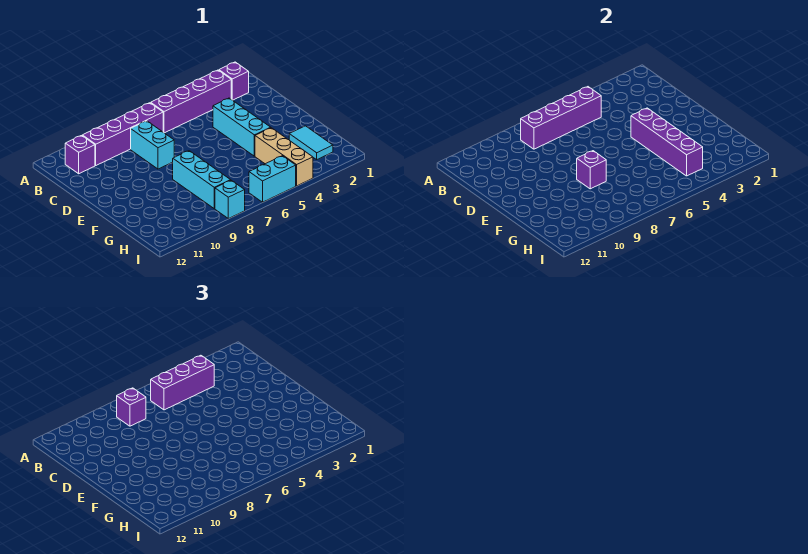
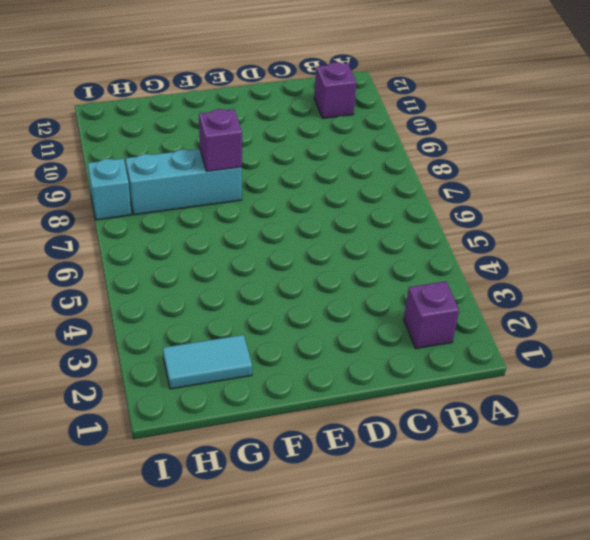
none -> purple brick B3:B6 level 1
none -> purple brick B7:B10 level 1
none -> cyan brick C8:D8 level 1

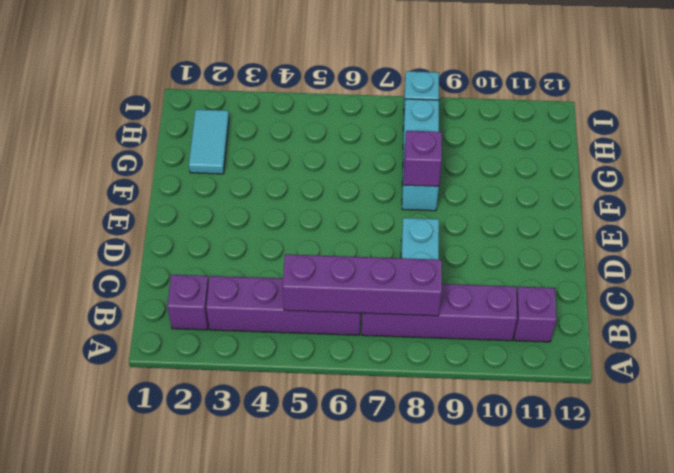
none -> cyan brick D4:F4 level 1
none -> tan brick G4:I4 level 1
none -> cyan brick I5:I6 level 1

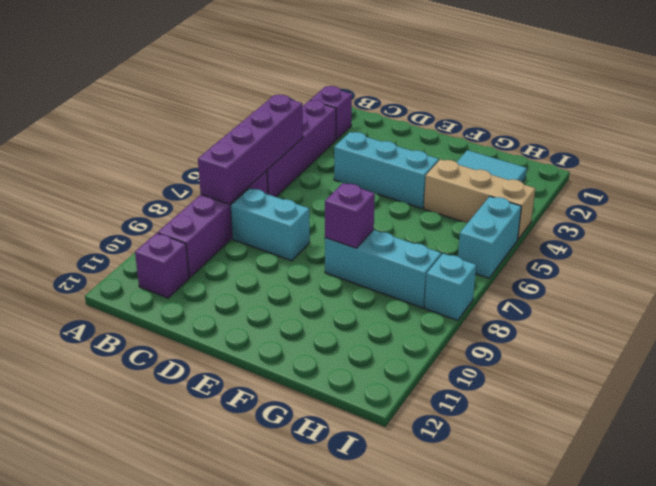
none -> purple brick E4:H4 level 2
none -> purple brick B4:B6 level 3
none -> purple brick B8 level 3

